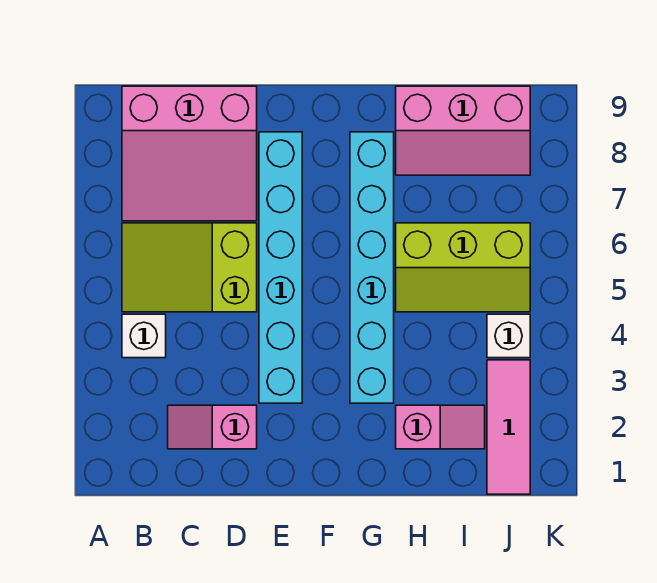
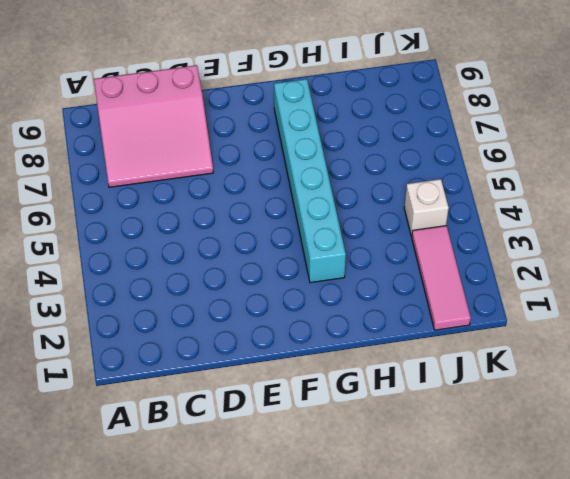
none -> white brick B4 level 1
none -> lime slope B5:D6 level 1 top D

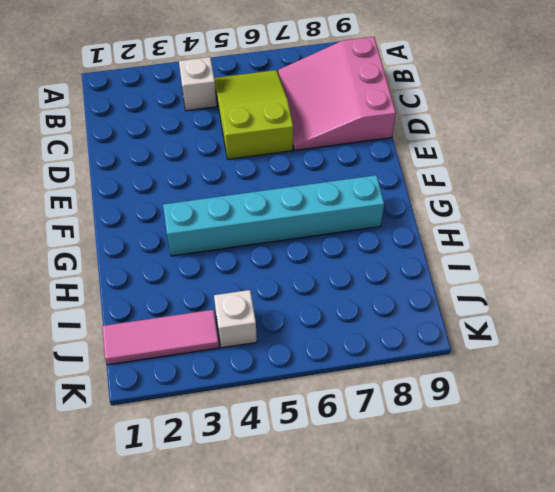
none -> pink slope C2:D2 level 1 top D
none -> cyan brick E3:E8 level 1

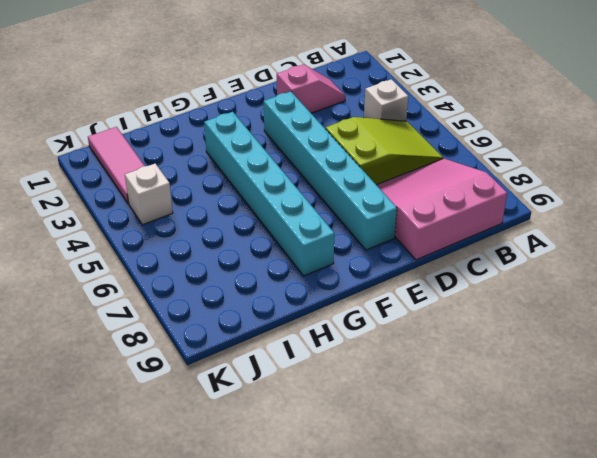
none -> pink slope H2:I2 level 1 top H
none -> lime slope H5:J6 level 1 top 6

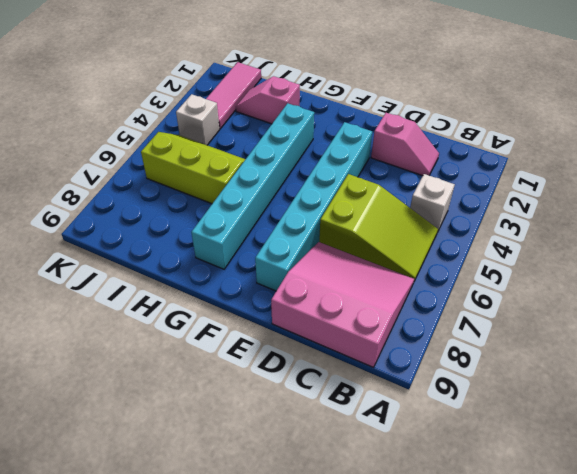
none -> pink slope H8:J9 level 1 top 9

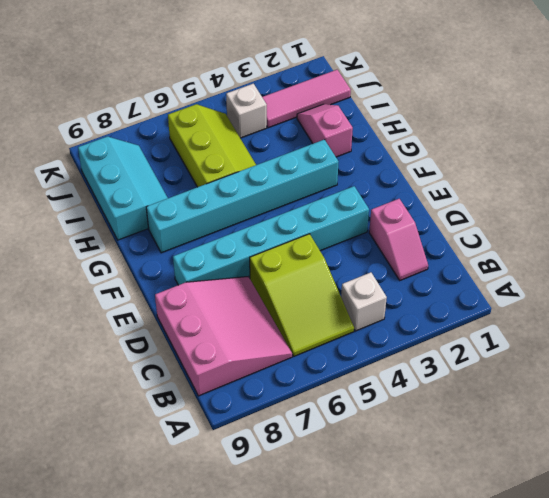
cyan slope H8:J9 level 1 top 9 -> pink slope H8:J9 level 1 top 9

